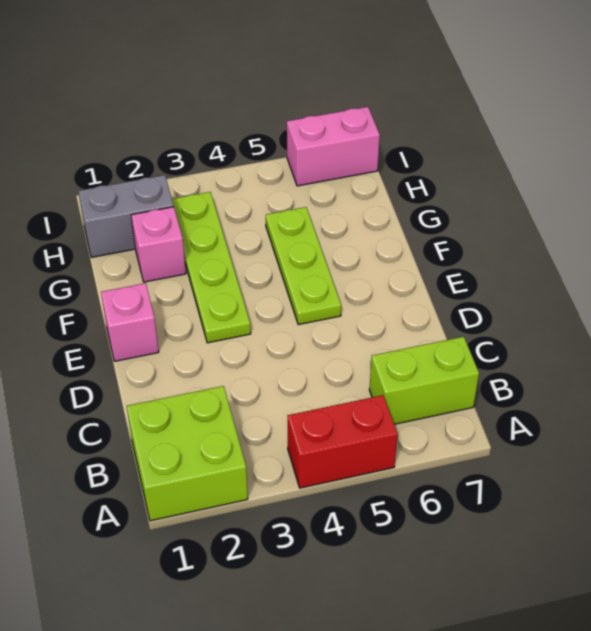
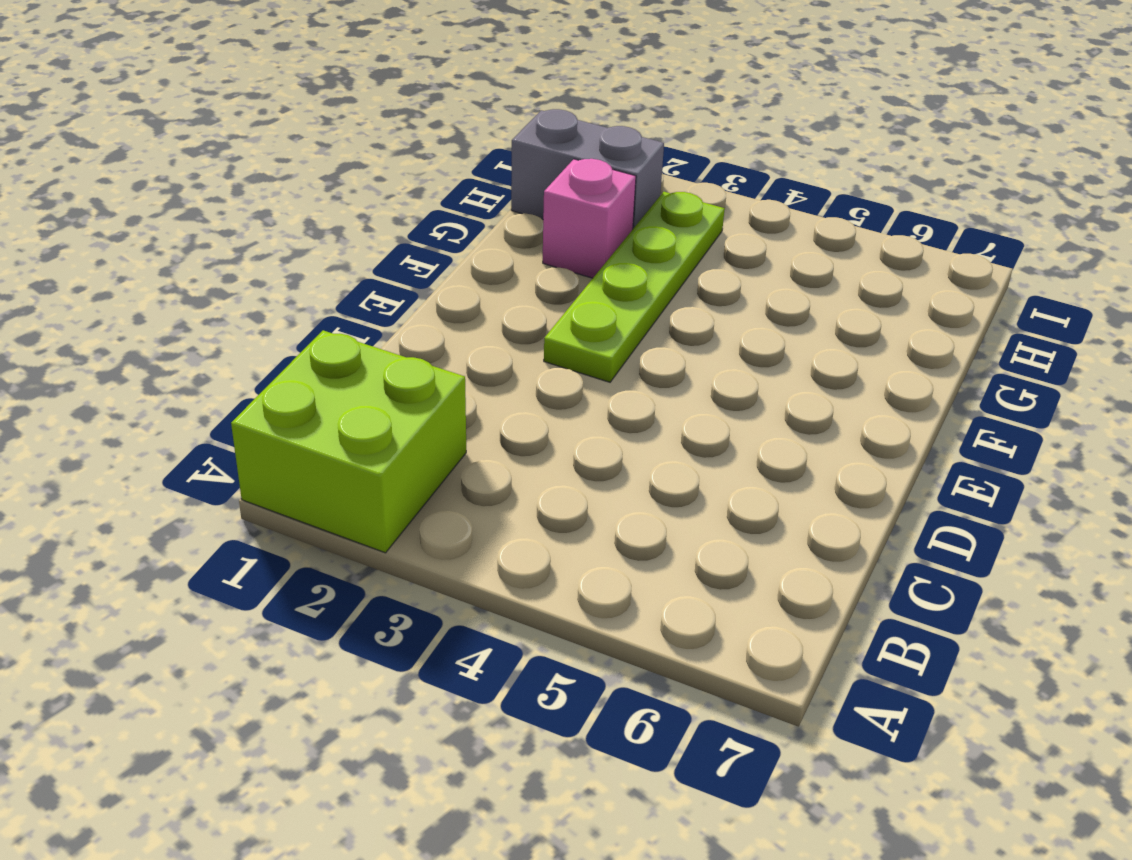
none -> red brick A4:A5 level 1
none -> lime brick B6:B7 level 1

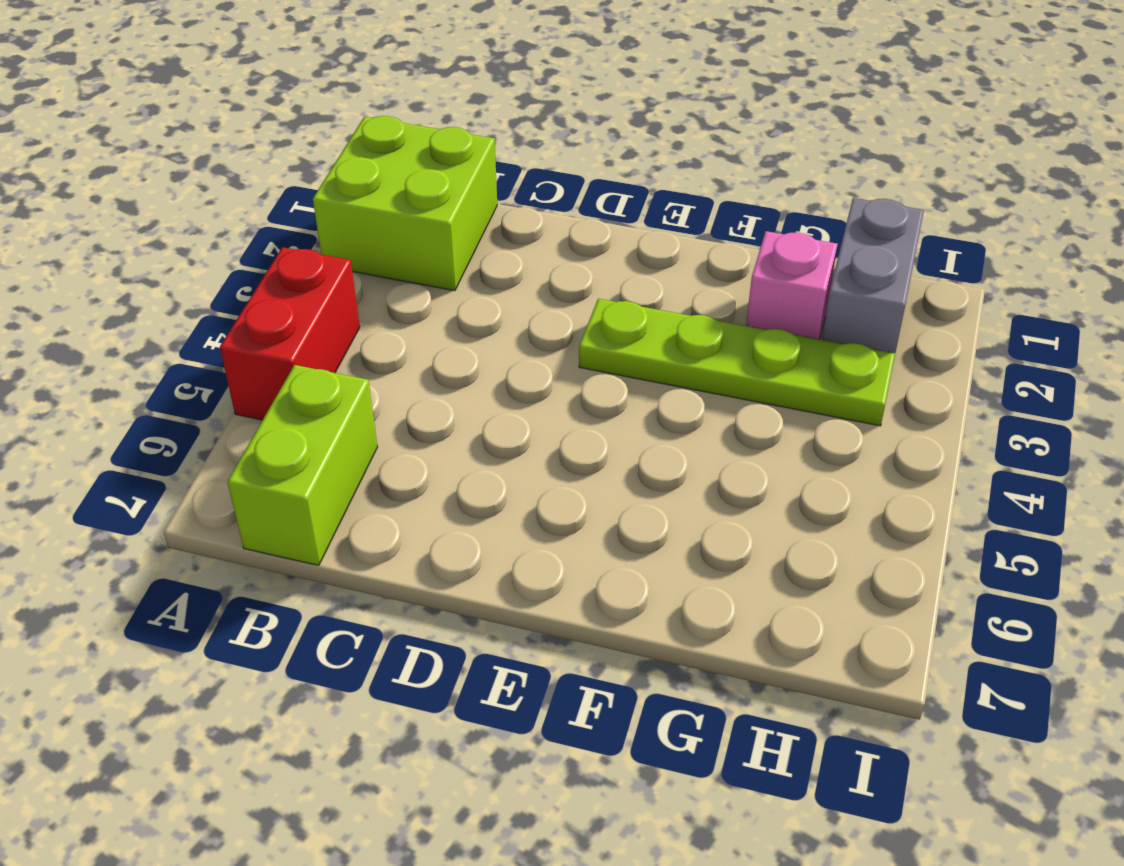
none -> pink brick E1 level 1
none -> lime plate E5:G5 level 1

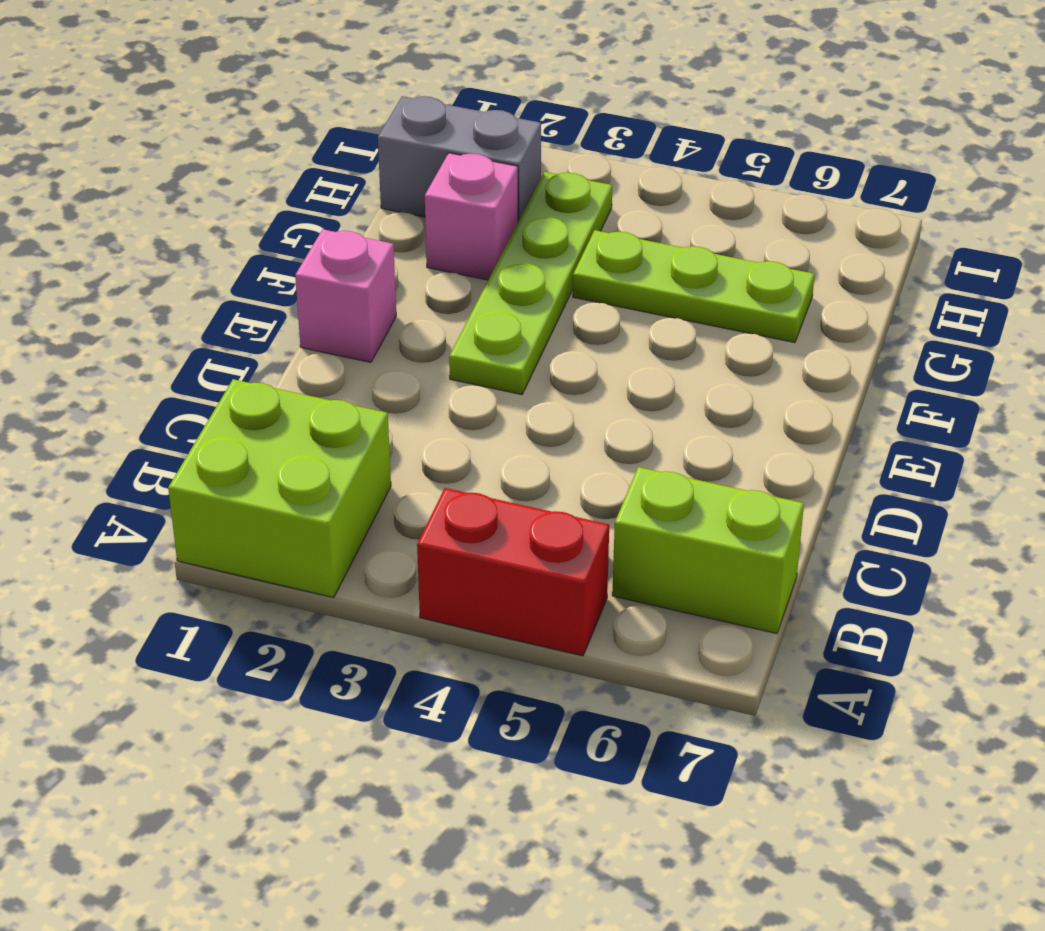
lime plate G4:G6 level 1 -> lime plate E5:G5 level 1
none -> pink brick I6:I7 level 1

